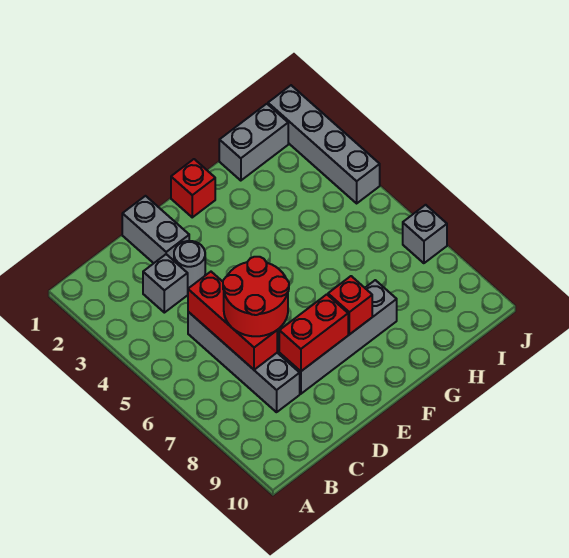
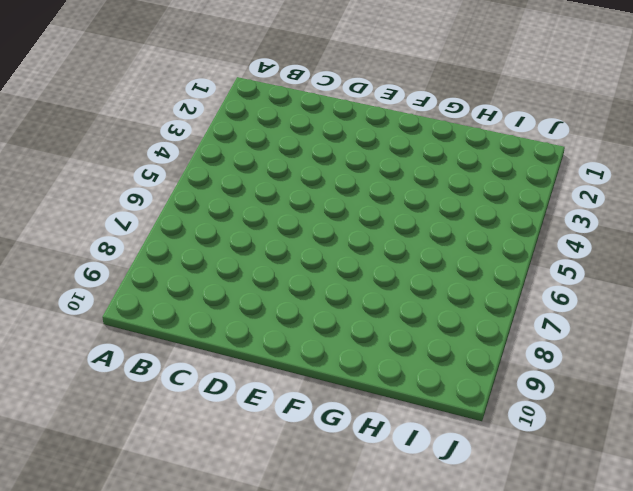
none -> grey brick C3 level 1
none -> grey brick C5:C8 level 1
none -> grey brick D1:D2 level 1

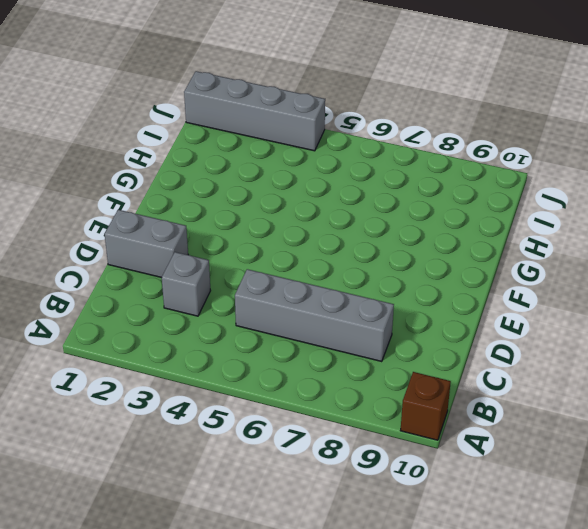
brown brick A10 level 1 -> none
none -> grey round brick D3 level 1
none -> grey brick D8:G8 level 1
none -> red brick F1 level 1

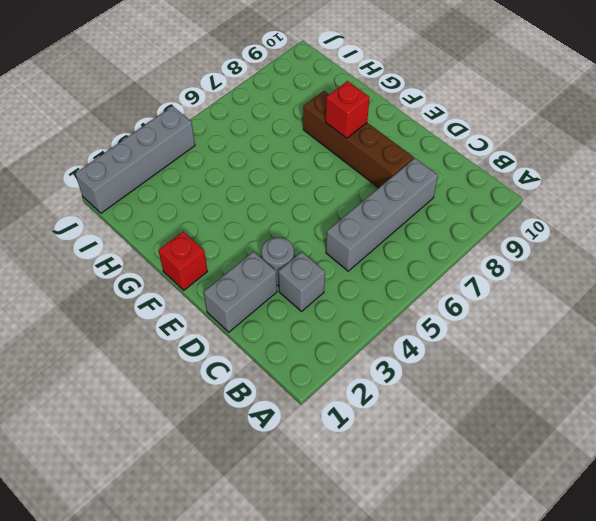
brown brick D8:G8 level 1 -> grey brick D8:G8 level 1
none -> grey brick H1:I1 level 1
none -> grey brick J7 level 1
none -> red brick C5:C7 level 2

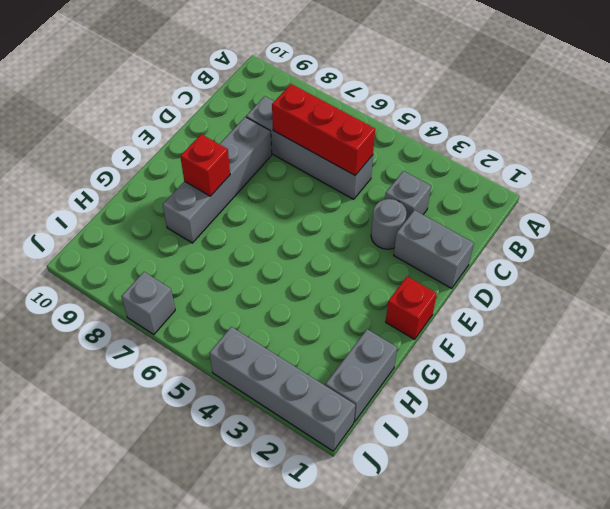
none -> red brick D8:E8 level 2
none -> red round brick C6:D7 level 3

